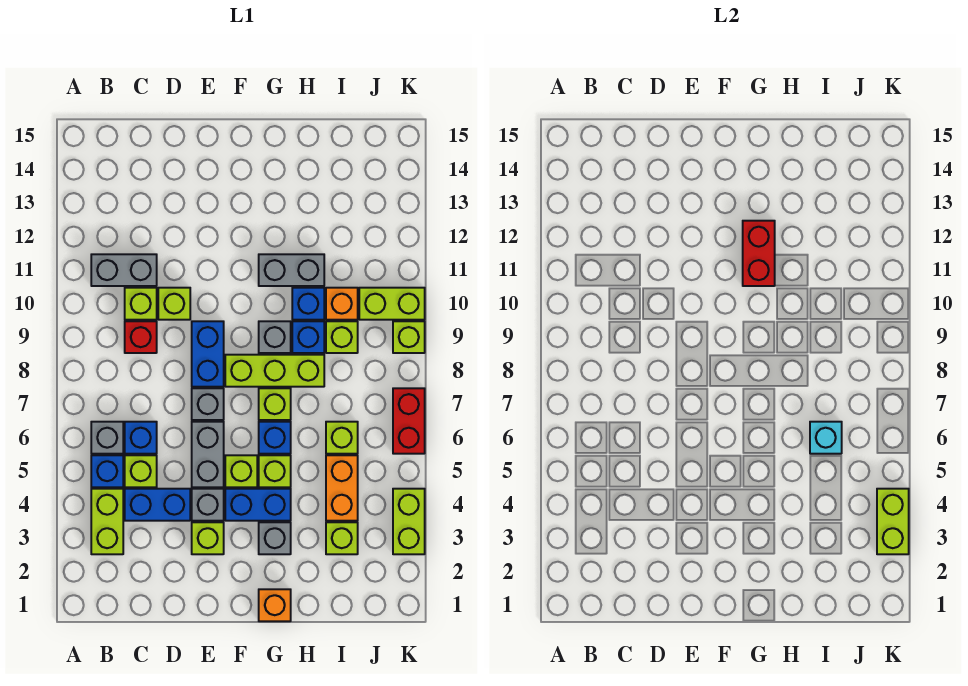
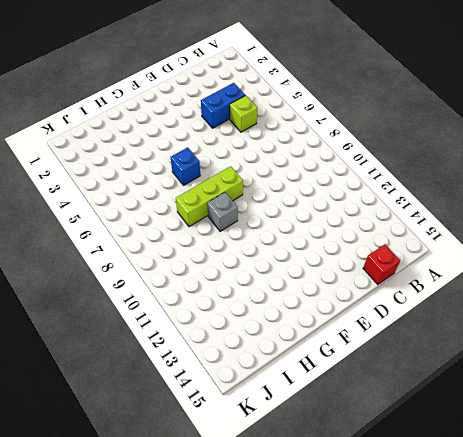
red brick C15 level 1 -> red brick C9 level 1
none -> lime brick B3:B4 level 1
none -> blue brick B5 level 1
none -> grey brick B6 level 1
none -> grey brick B11:C11 level 1

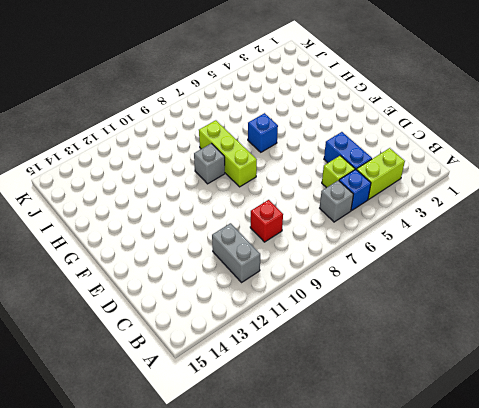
none -> blue brick C6 level 1
none -> lime brick C10 level 1
none -> lime brick D10 level 1
none -> lime brick E3 level 1

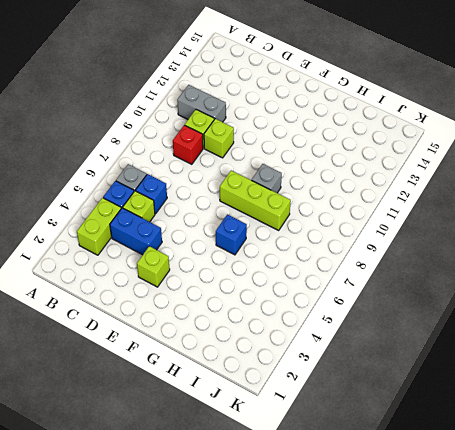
none -> grey brick E4 level 1
none -> grey brick E5:E6 level 1
none -> grey brick E7 level 1
none -> blue brick E8:E9 level 1

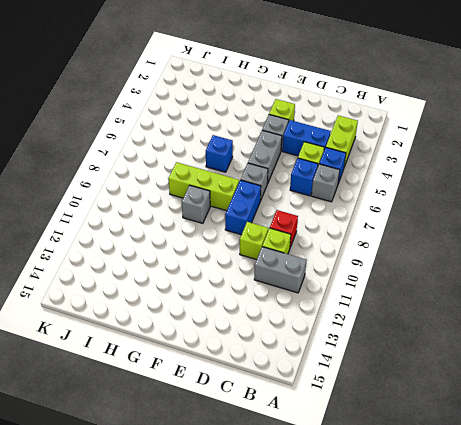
none -> blue brick F4:G4 level 1
none -> lime brick F5 level 1
none -> orange brick G1 level 1
none -> grey brick G3 level 1

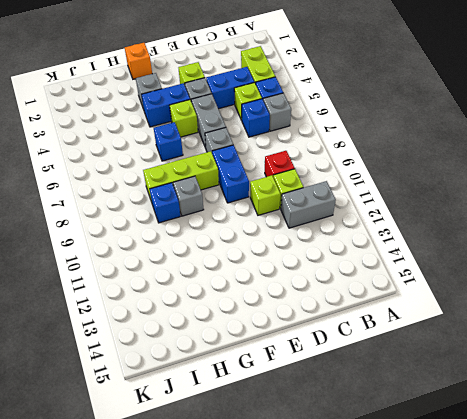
none -> lime brick G5 level 1
none -> lime brick G7 level 1
none -> grey brick G11:H11 level 1
none -> blue brick H10 level 1

